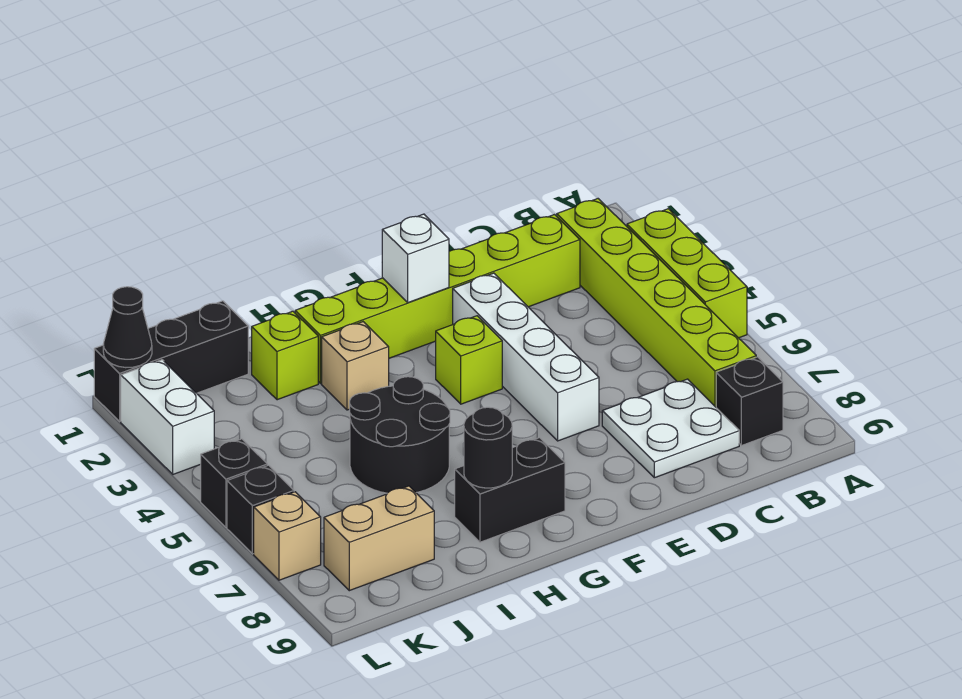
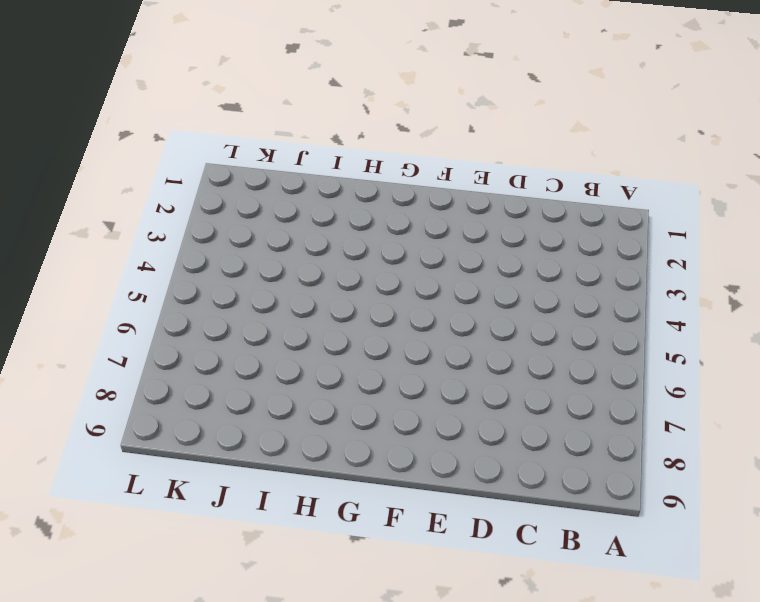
none -> lime brick A3:A5 level 1
none -> lime brick B2:B7 level 1
none -> black brick B8 level 1

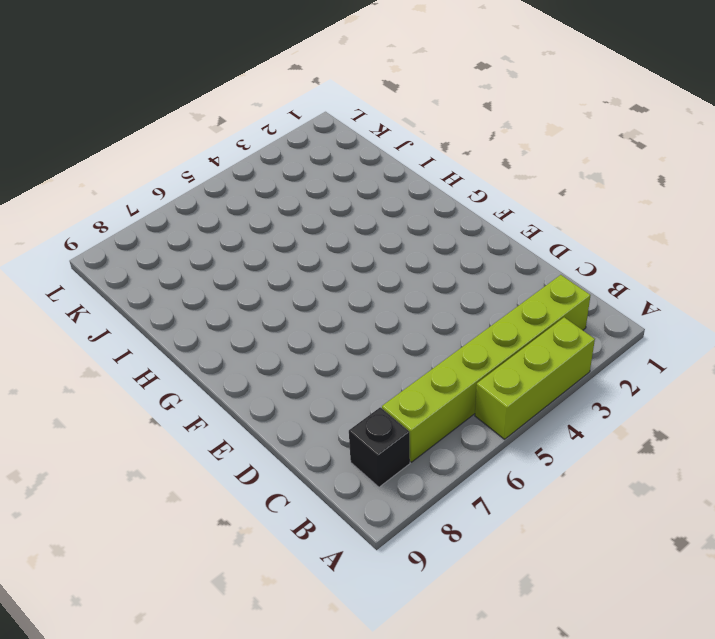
none -> lime brick C2:H2 level 1
none -> white plate C7:D8 level 1
none -> white brick E3:E6 level 1

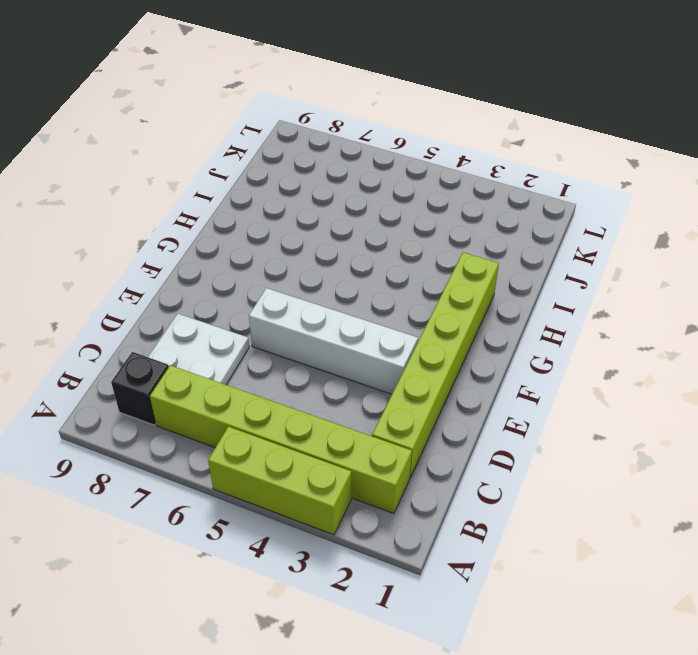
none -> lime brick F4 level 1
none -> black brick G8:H8 level 1
none -> tan brick H3 level 1

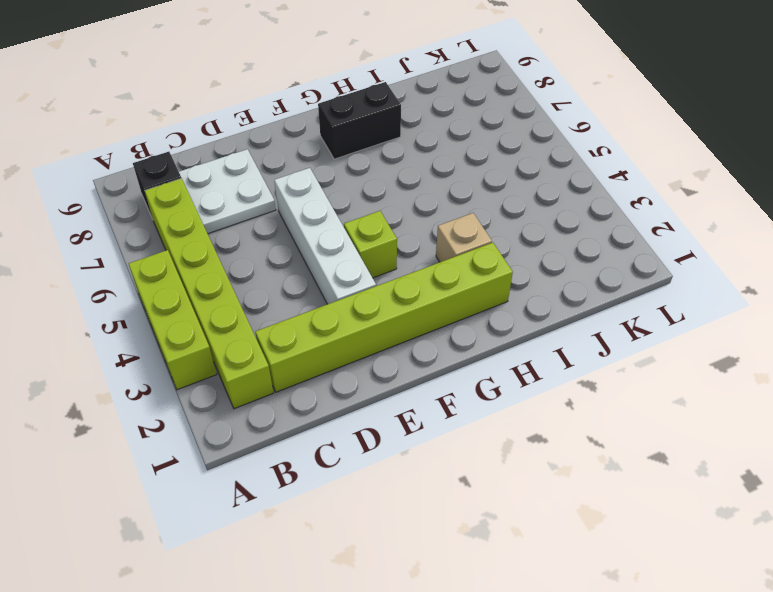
none -> black round brick H5:I6 level 1
none -> lime brick I2 level 1
none -> black brick J1:L1 level 1

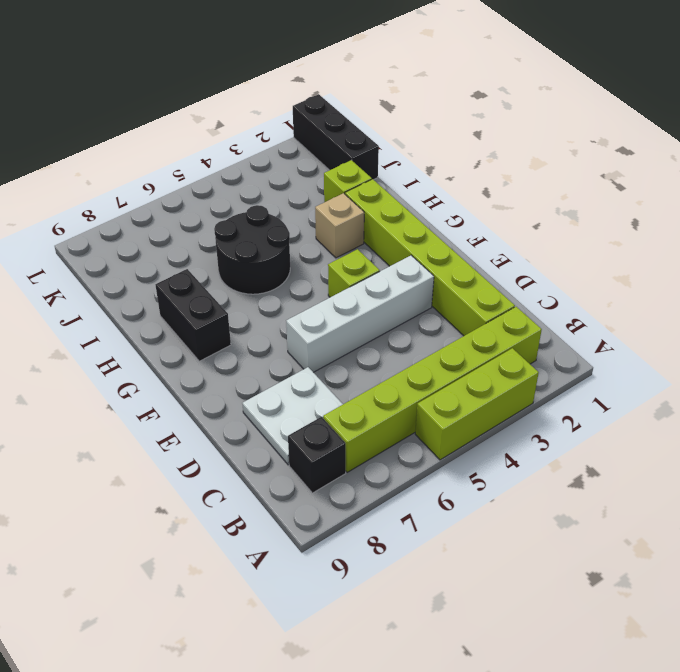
none -> tan brick J8:K8 level 1
none -> white brick L2:L3 level 1
none -> black brick L5 level 1

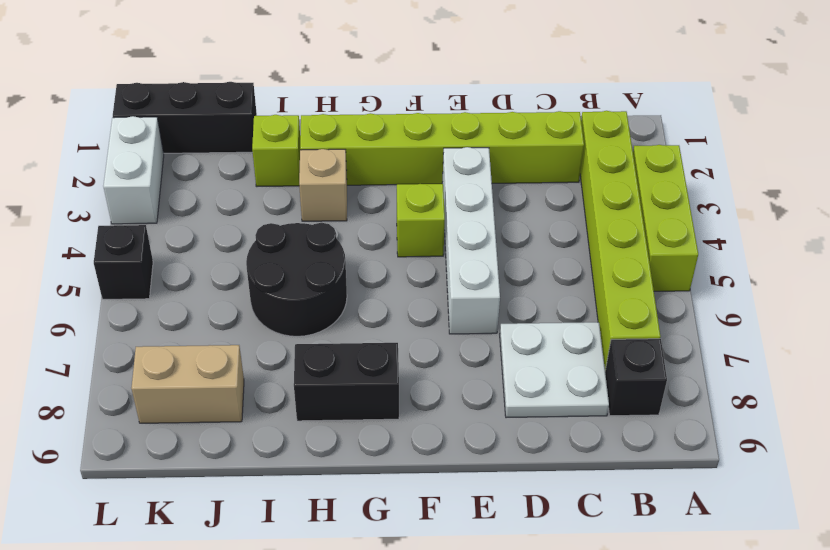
none -> black brick L6 level 1
none -> tan brick L7 level 1
none -> white brick F2 level 2

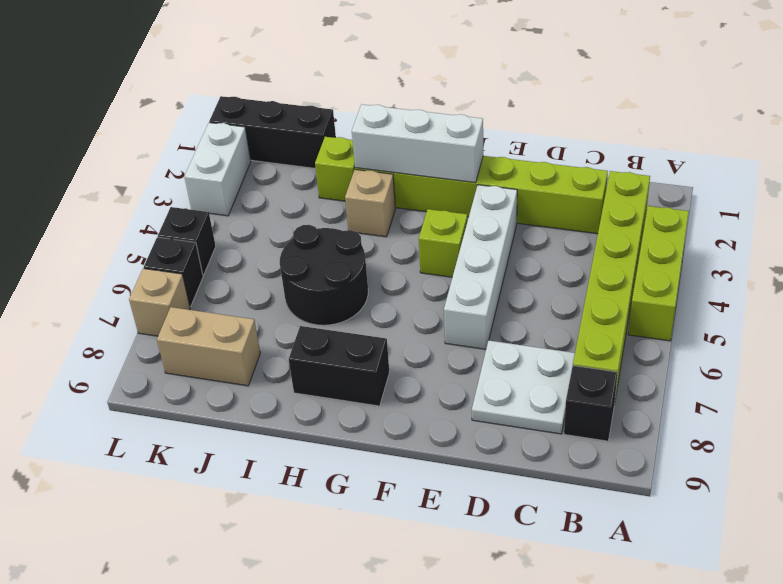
white brick F2:H2 level 2 -> white brick F2 level 2
none -> black round brick H8 level 2
none -> black cone L1 level 2

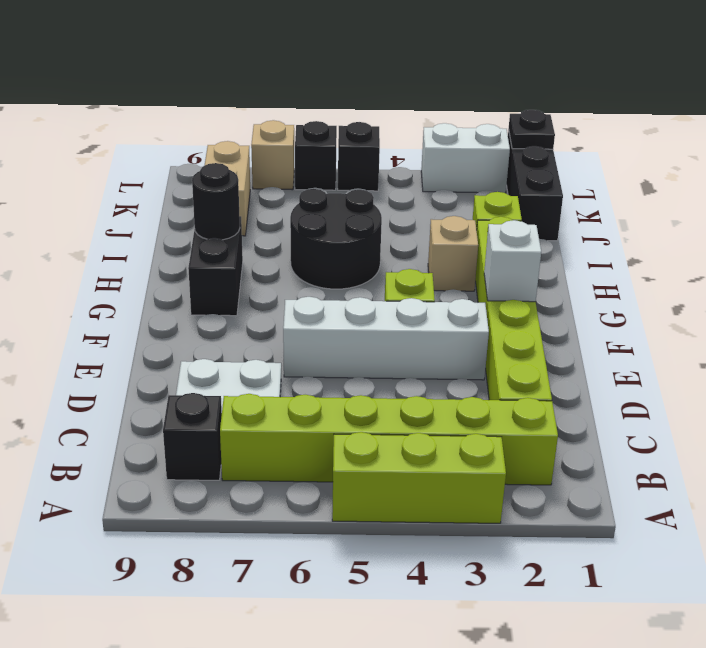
black plate L1 level 2 -> black cone L1 level 2

